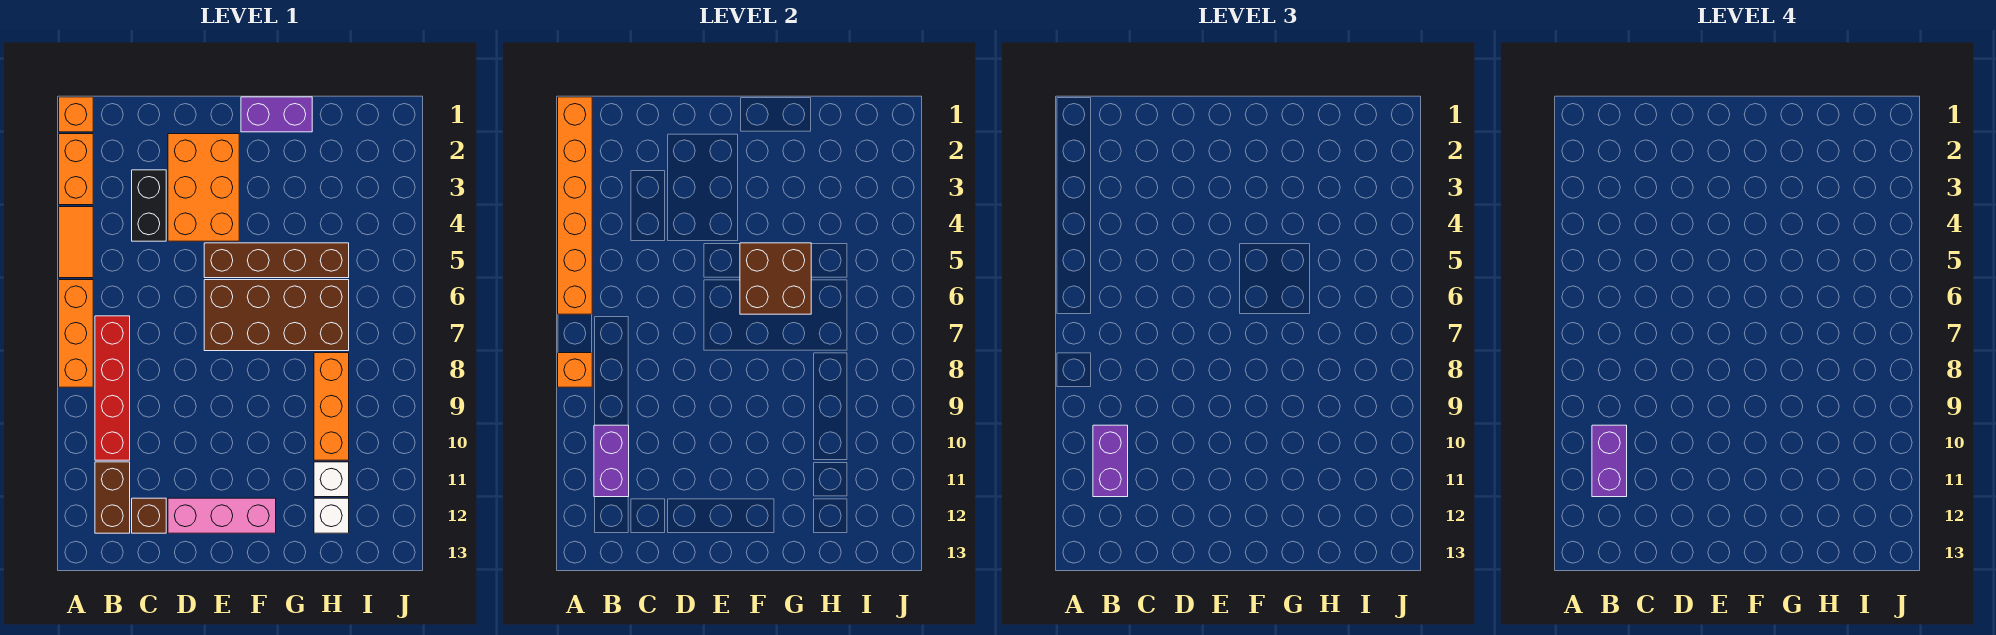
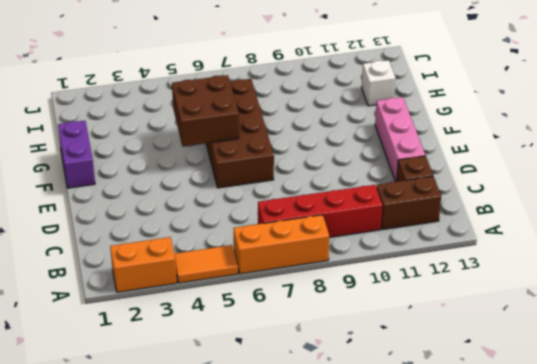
none -> orange brick A1 level 1
none -> black brick C3:C4 level 1
none -> orange brick D2:E4 level 1

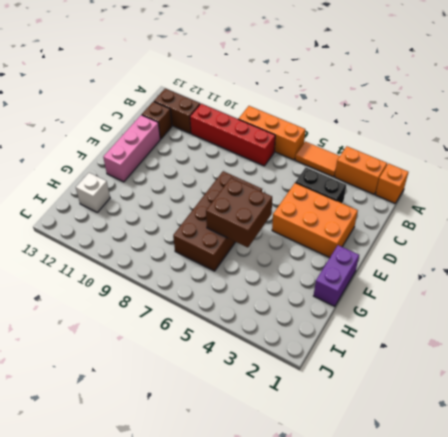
none -> brown brick E5:H5 level 1
none -> orange brick H8:H10 level 1
none -> white brick H11 level 1

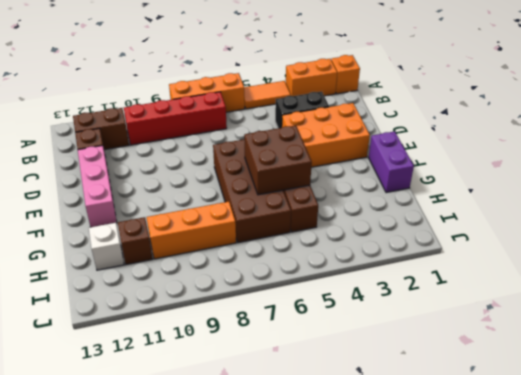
brown brick H11 level 1 -> white brick H11 level 1
none -> orange brick A1:A6 level 2
none -> orange brick A8 level 2
none -> purple brick B10:B11 level 2

